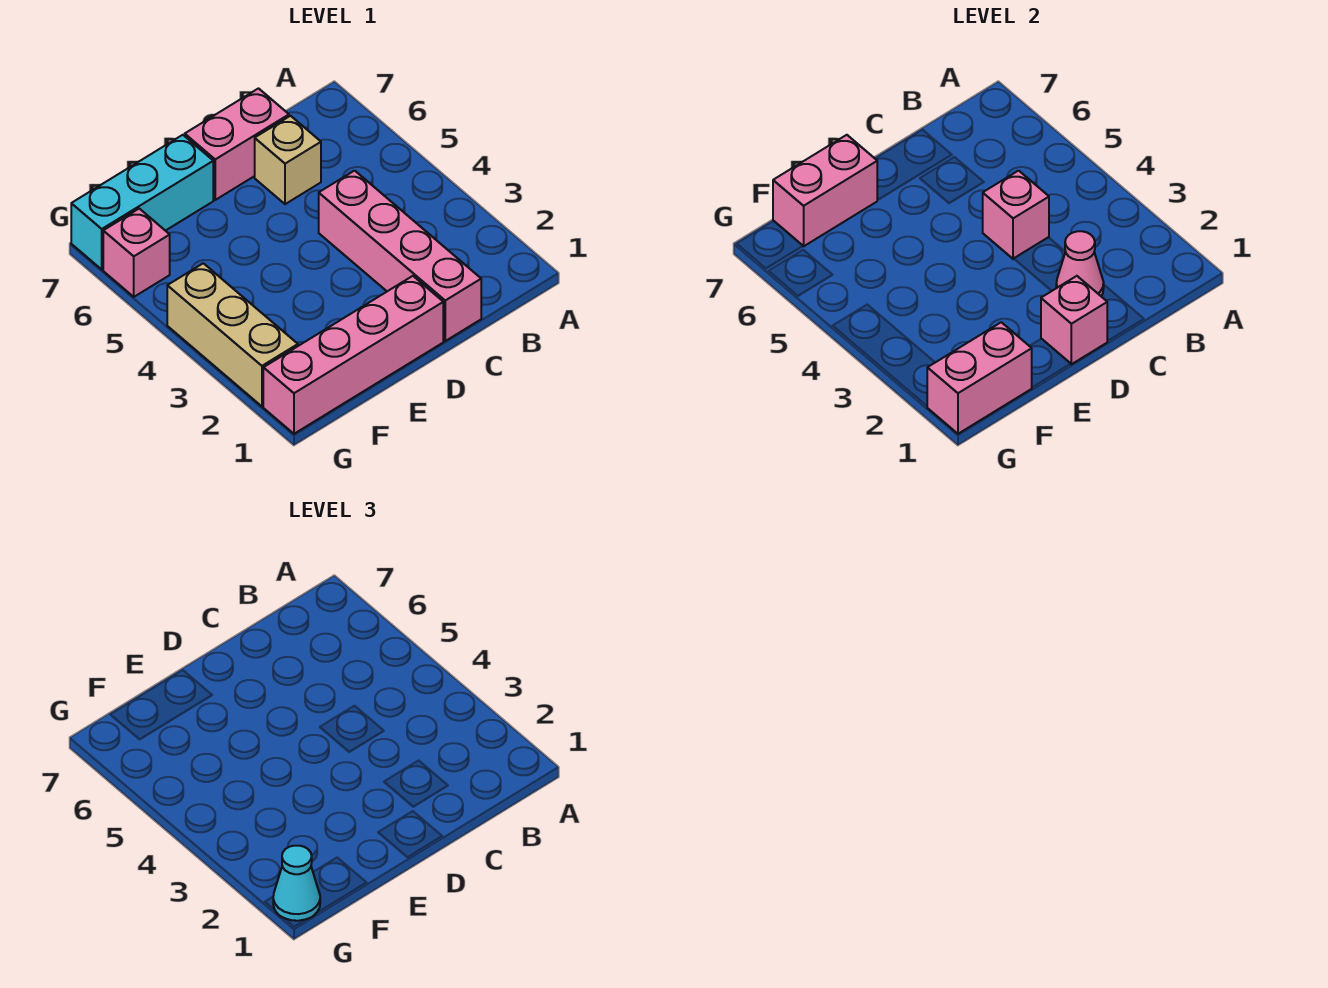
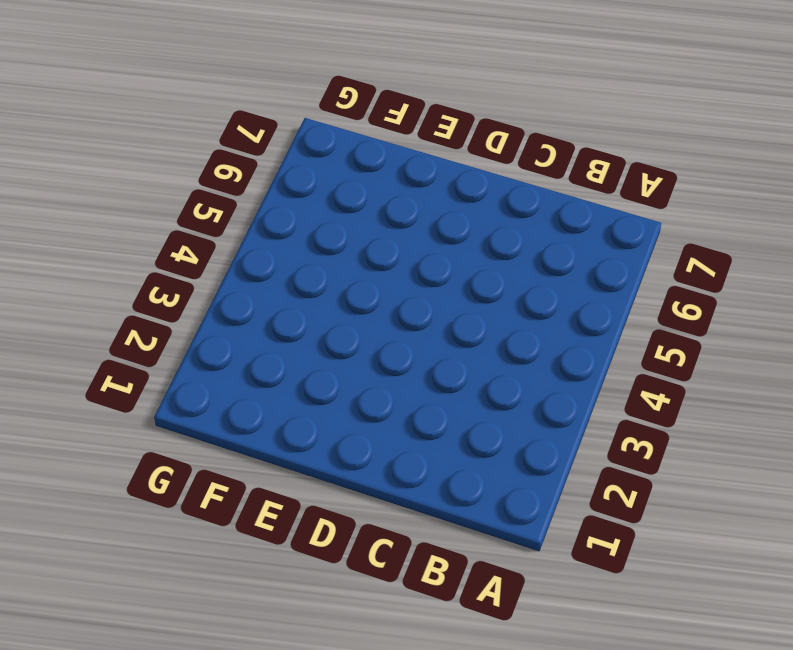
none -> pink brick C1:C4 level 1
none -> tan brick C6 level 1
none -> pink brick C7:D7 level 1

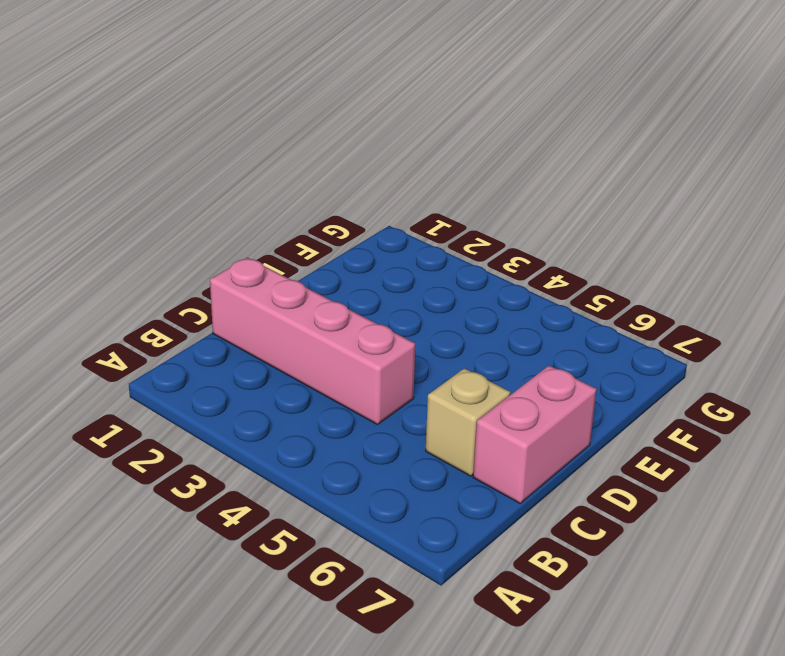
none -> pink brick D1:G1 level 1
none -> cyan brick E7:G7 level 1
none -> tan brick G2:G4 level 1

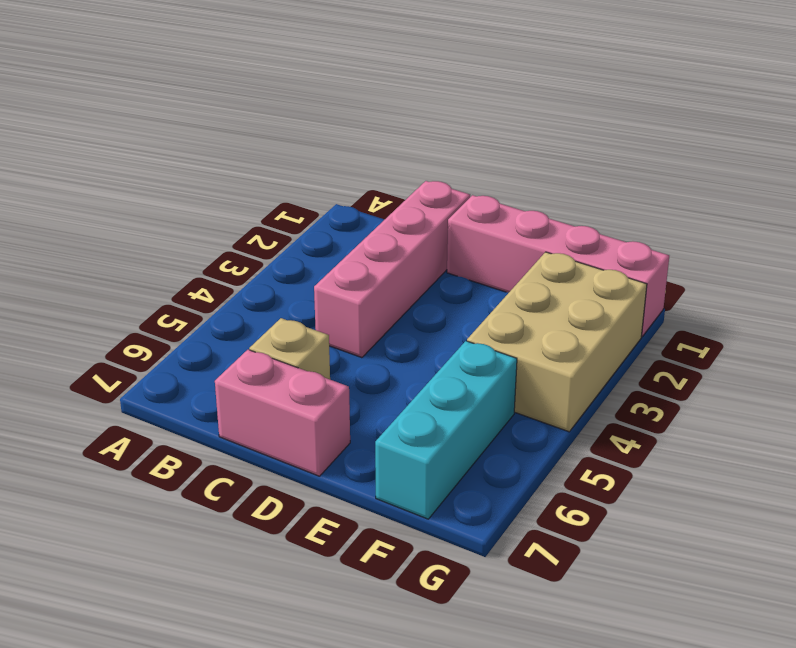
tan brick F2:G4 level 1 -> tan brick G2:G4 level 1
cyan brick F5:F7 level 1 -> cyan brick E7:G7 level 1
none -> pink brick G6 level 1
none -> pink cone C2 level 2
none -> pink brick C4 level 2

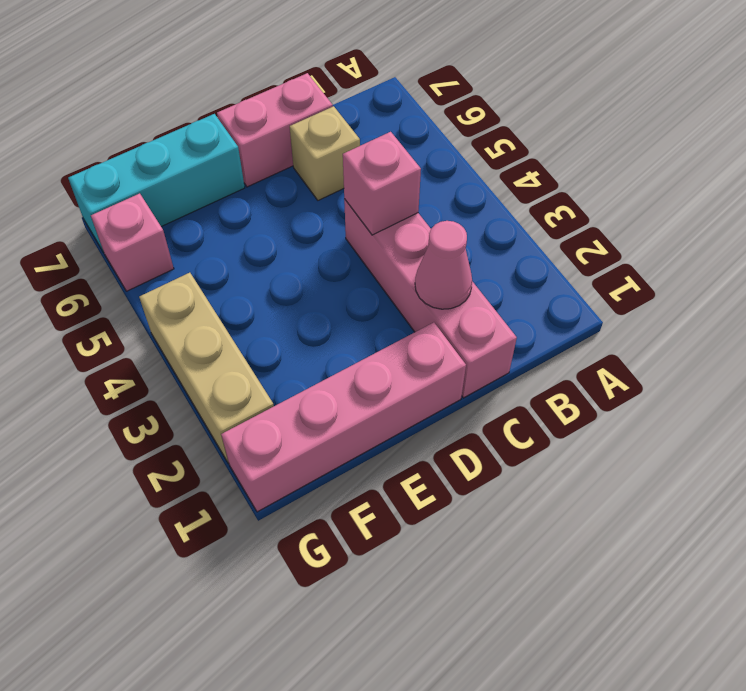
none -> pink brick D1 level 2
none -> pink brick E7:F7 level 2
none -> pink brick F1:G1 level 2

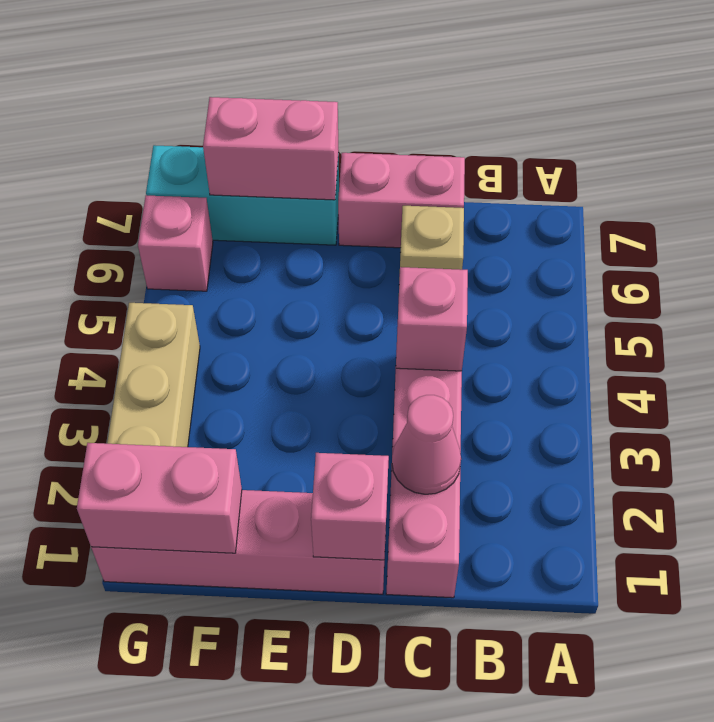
none -> cyan cone G1 level 3

